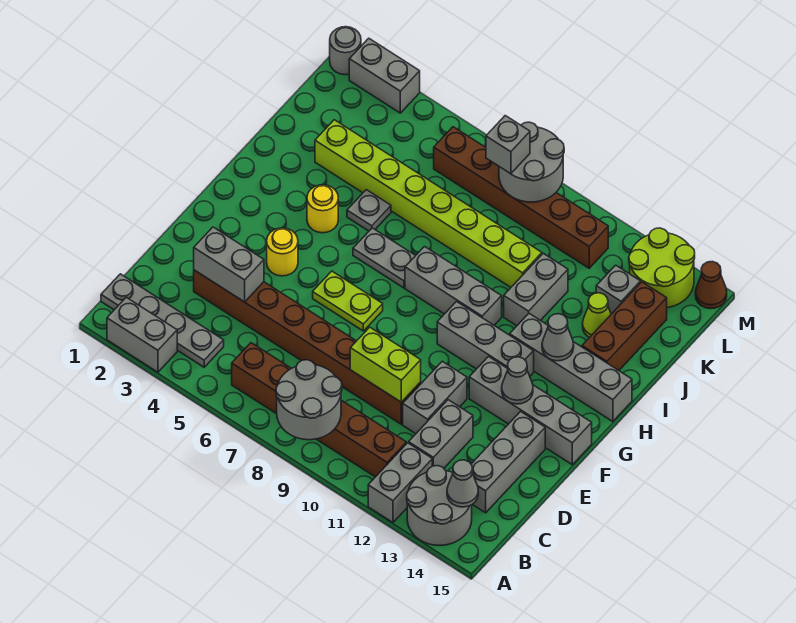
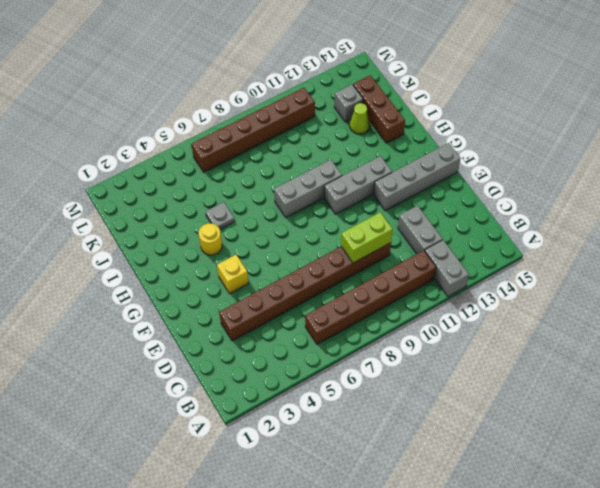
yellow brick F4 level 1 -> yellow round brick F4 level 1
none -> grey brick A2:A3 level 1
none -> grey round brick A13:B14 level 1
none -> grey plate B1:B4 level 1
none -> grey brick C14:E14 level 1

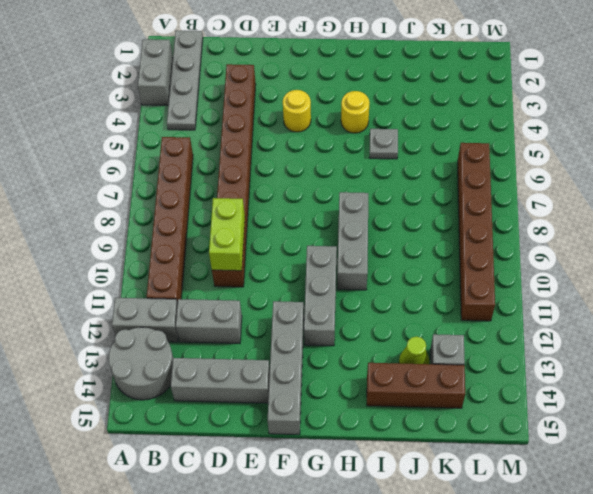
none -> grey brick D11:E11 level 1
none -> lime plate F6:F7 level 1
none -> grey plate H6:H7 level 1
none -> grey brick H12:H15 level 1

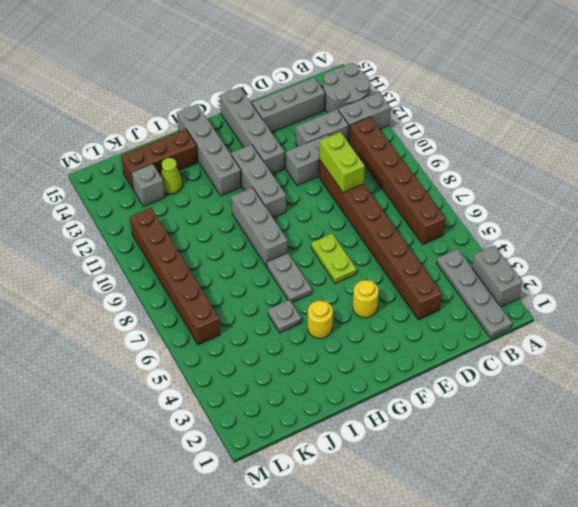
none -> grey brick I11:J11 level 1
none -> lime brick J3:J10 level 1
none -> lime round brick L13:M14 level 1
none -> grey round brick M1 level 1

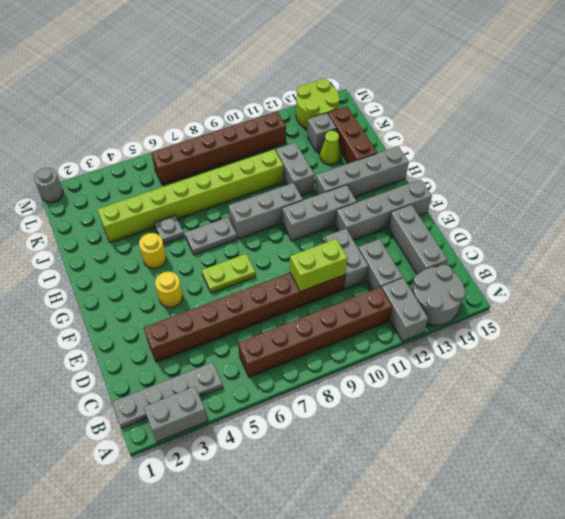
none -> grey brick M2:M3 level 1
none -> brown cone M15 level 1
none -> grey round brick A8:B9 level 2
none -> grey cone B14 level 2

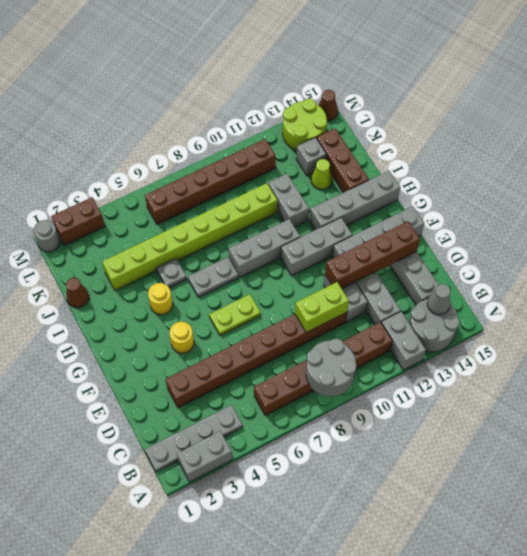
brown brick E11:E14 level 2 -> none
brown cone J1 level 1 -> none
brown brick M2:M3 level 1 -> grey brick M2:M3 level 1
none -> grey brick D3:D4 level 2
none -> grey cone F13 level 2
none -> grey cone H13 level 2
none -> grey round brick L8:M9 level 2

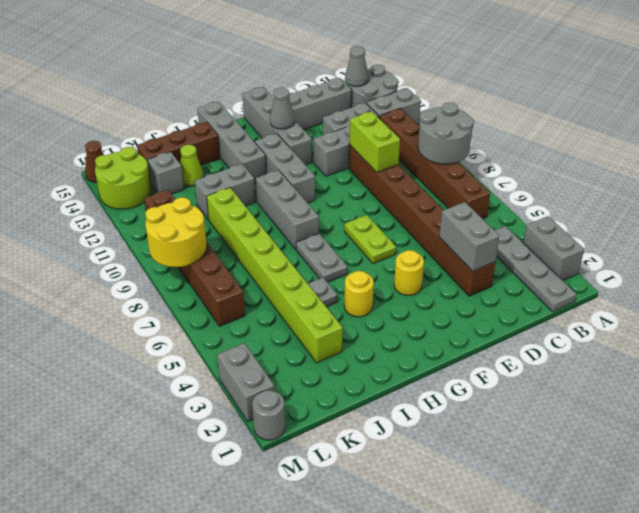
yellow round brick L8:M9 level 2 -> grey round brick L8:M9 level 2
none -> grey cone H13 level 2
none -> grey brick L8 level 3

